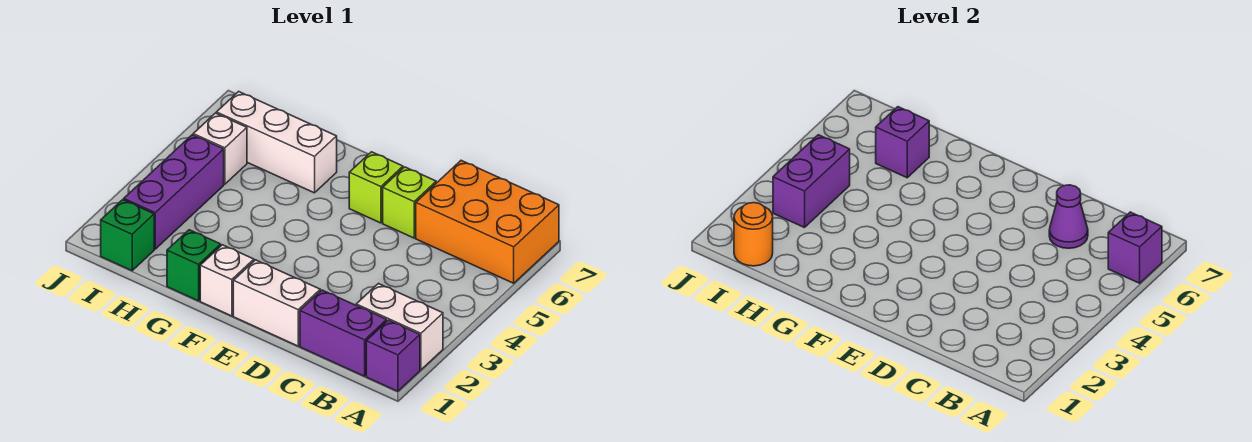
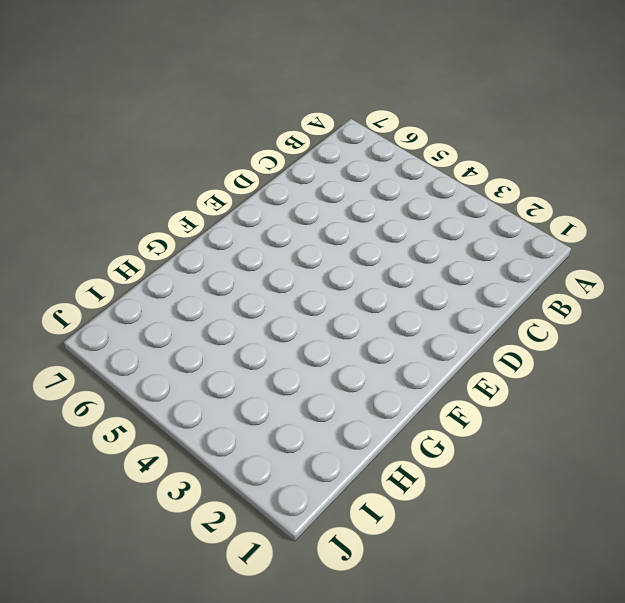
none -> purple brick A1 level 1
none -> white brick A2:B2 level 1
none -> orange brick A6:C7 level 1

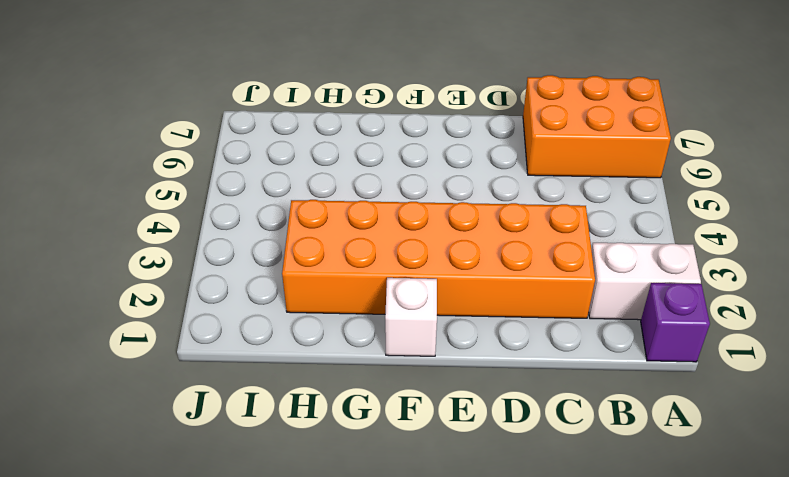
orange brick C2:H3 level 1 -> none
none -> purple brick B1:C1 level 1
none -> white brick D1:E1 level 1
none -> lime brick D6 level 1

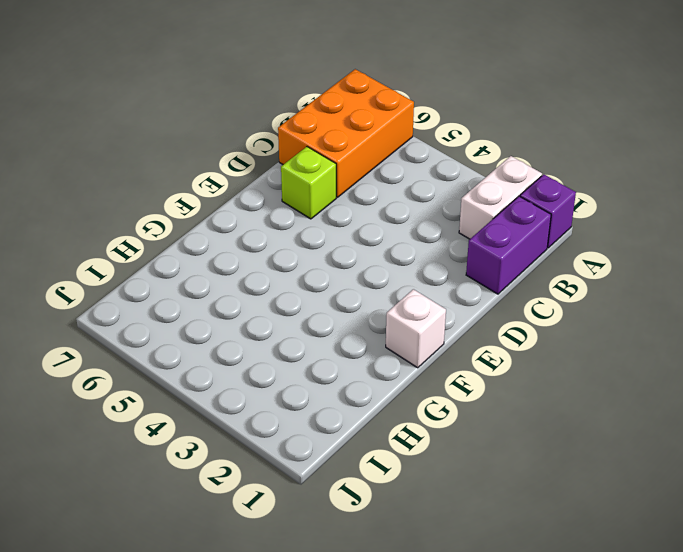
none -> white brick D1:E1 level 1
none -> lime brick E6 level 1
none -> green brick G1 level 1

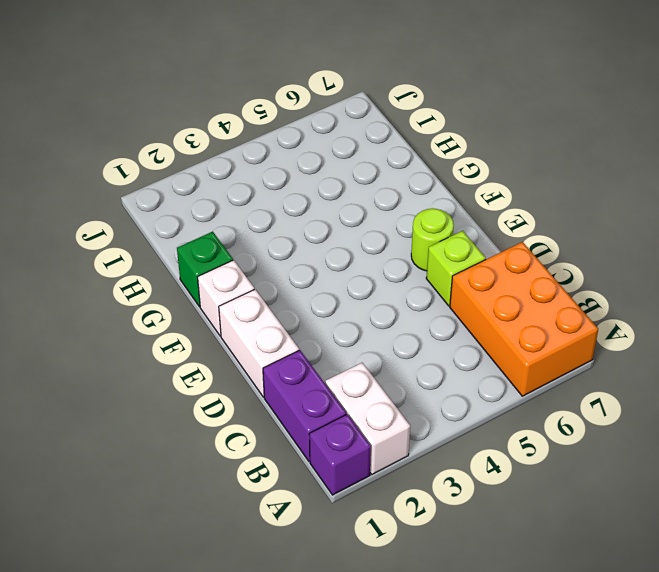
lime round brick E6 level 1 -> lime brick E6 level 1
none -> white brick G6:I6 level 1
none -> green brick I1 level 1
none -> purple brick I2:I4 level 1

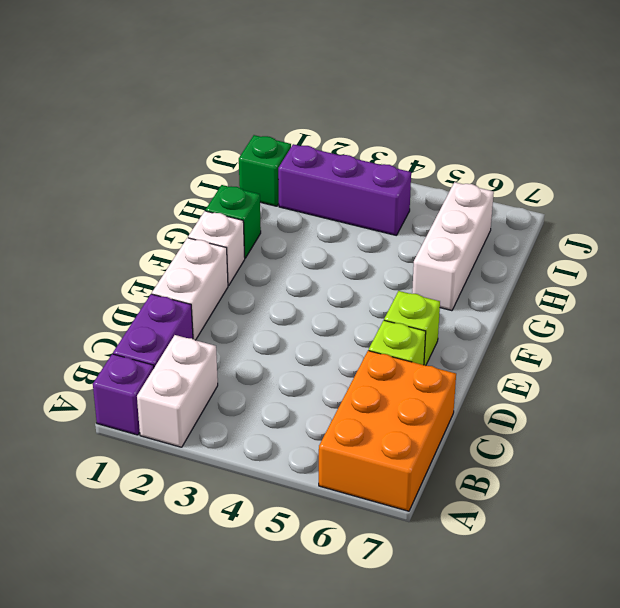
none -> white brick I5 level 1
none -> purple brick A6 level 2
none -> purple cone C6 level 2

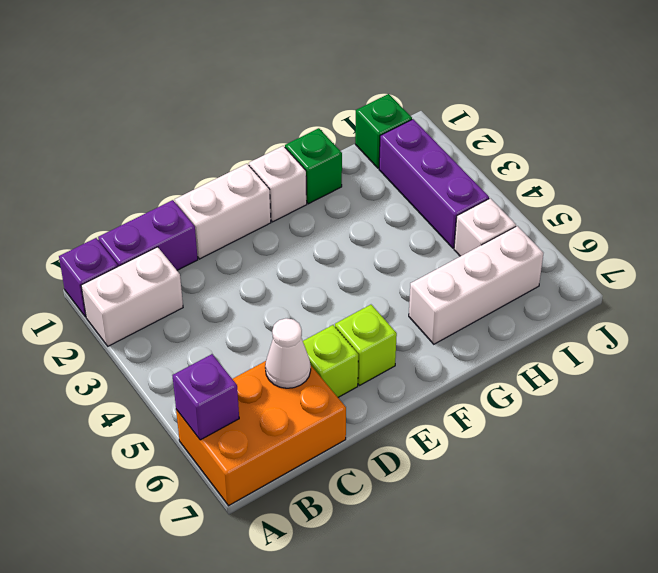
white cone C6 level 2 -> purple cone C6 level 2
none -> purple brick H6 level 2
none -> orange round brick I1 level 2
none -> purple brick I3:I4 level 2

